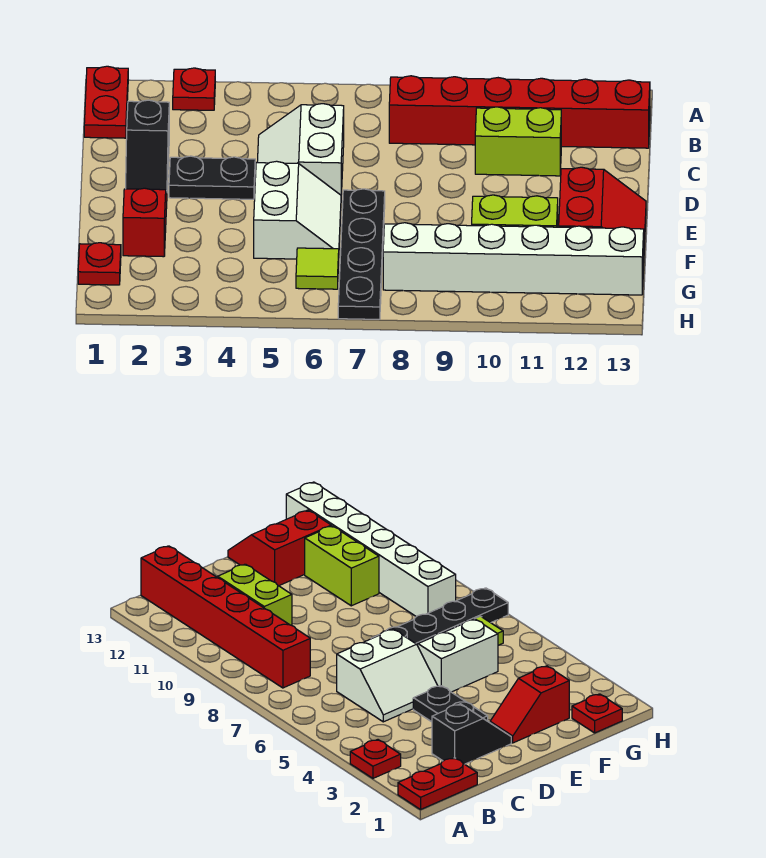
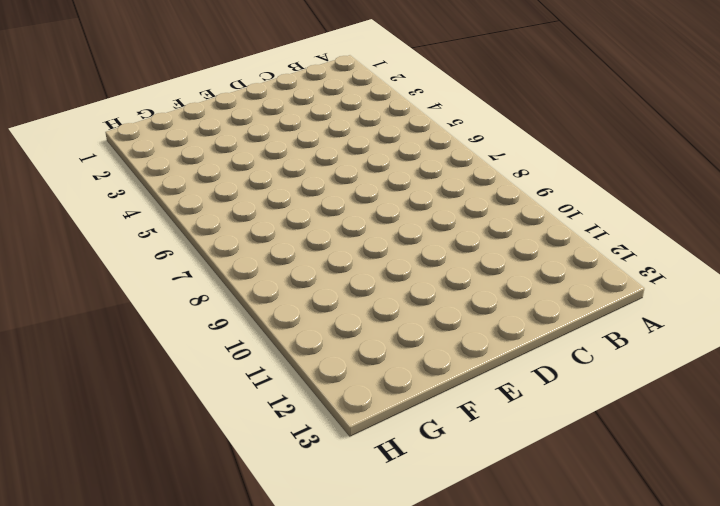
none -> red plate A1:B1 level 1
none -> red plate A3 level 1
none -> red brick B8:B13 level 1

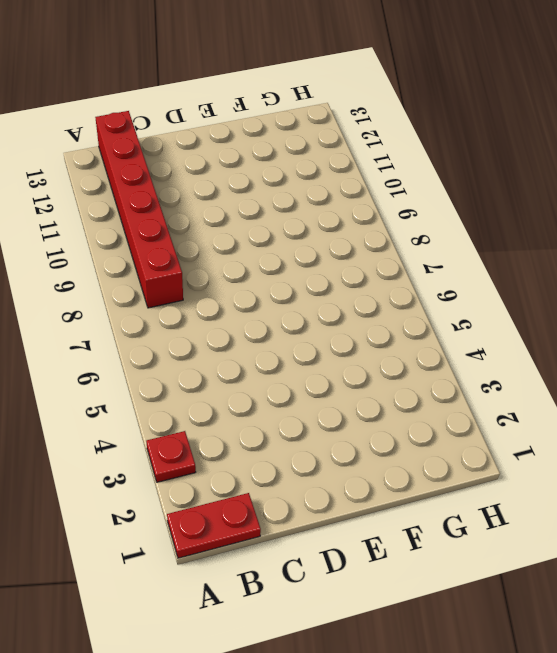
none -> black slope C2:D2 level 1 top C
none -> white slope C5:D6 level 1 top 6
none -> lime brick C10:C11 level 1

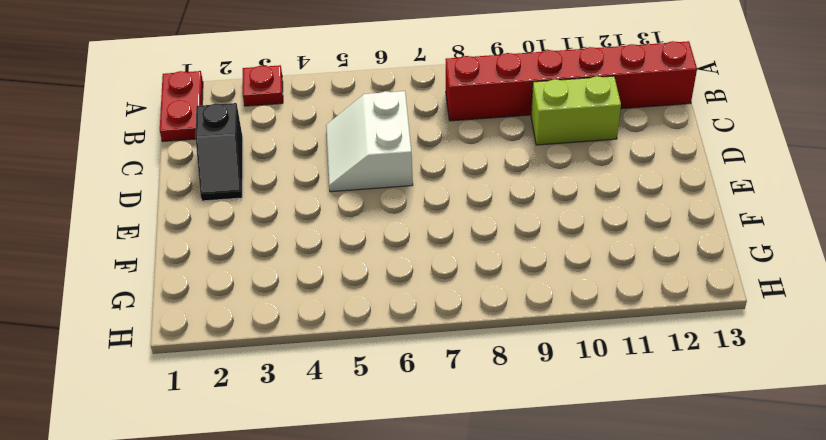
none -> black plate D3:D4 level 1
none -> red slope E2:F2 level 1 top F
none -> white slope E5:F6 level 1 top 5

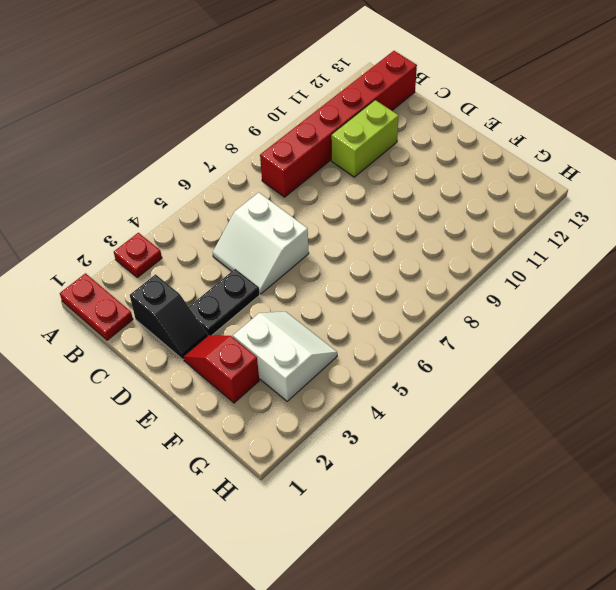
white slope F3:G4 level 1 top 3 -> white slope E5:F6 level 1 top 5
none -> black plate E7:H7 level 1
none -> red slope E12:F13 level 1 top 12
none -> lime brick F10:F11 level 1

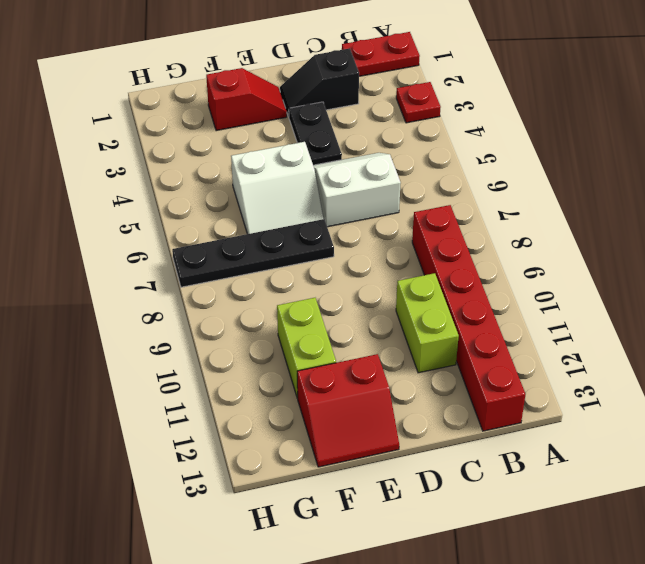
none -> red plate G1 level 1
none -> lime tile G6 level 1
none -> white brick G8:G13 level 1

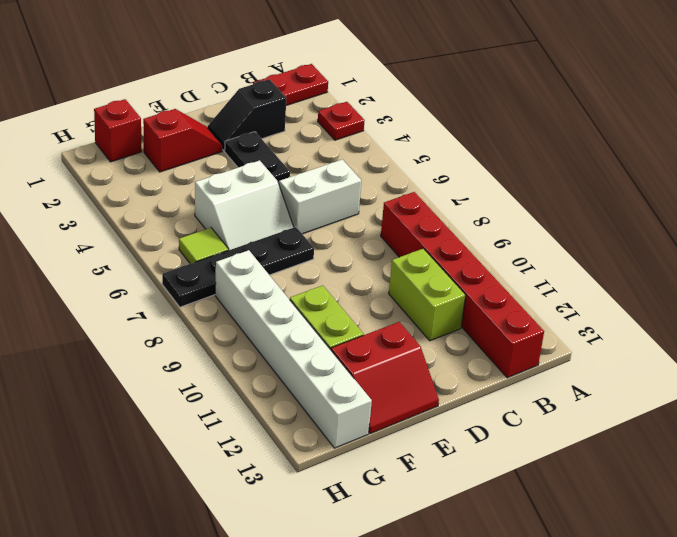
red brick G1 level 1 -> red plate G1 level 1

